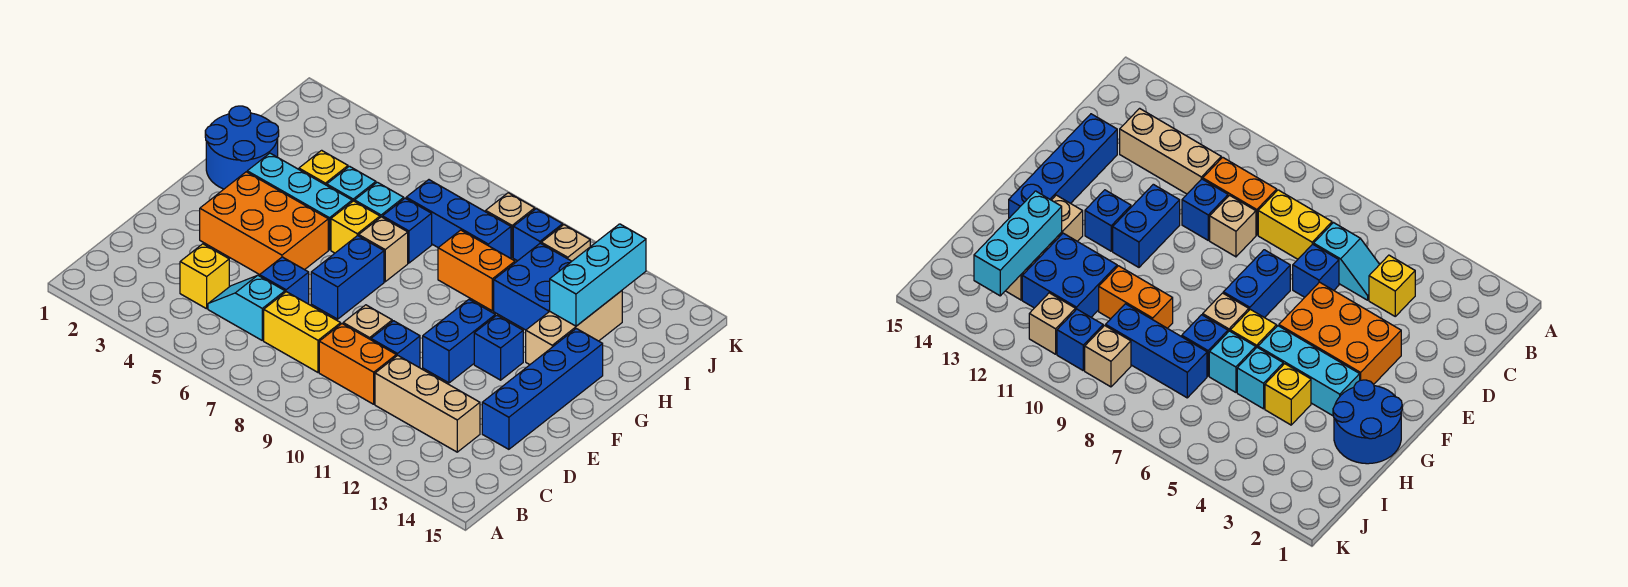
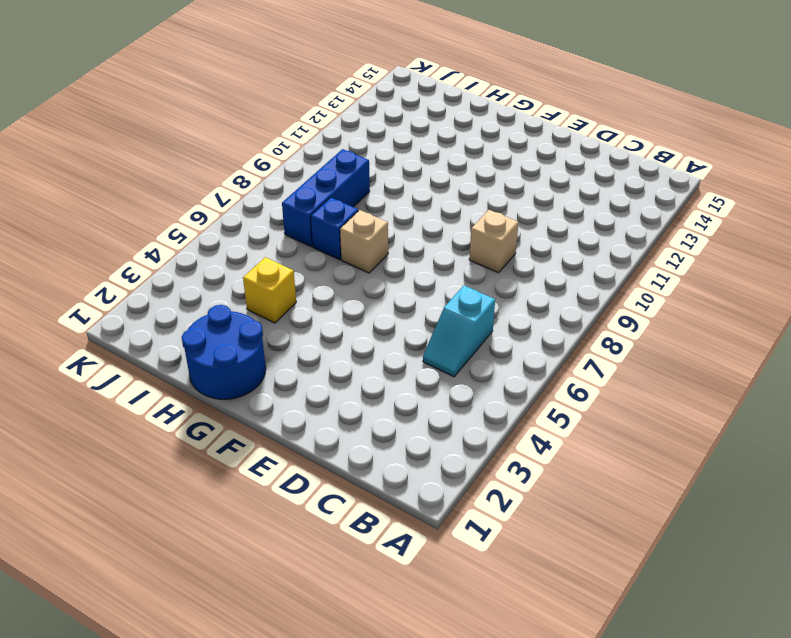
none -> yellow brick C4 level 1
none -> yellow brick C7:C8 level 1
none -> orange brick C9:C10 level 1

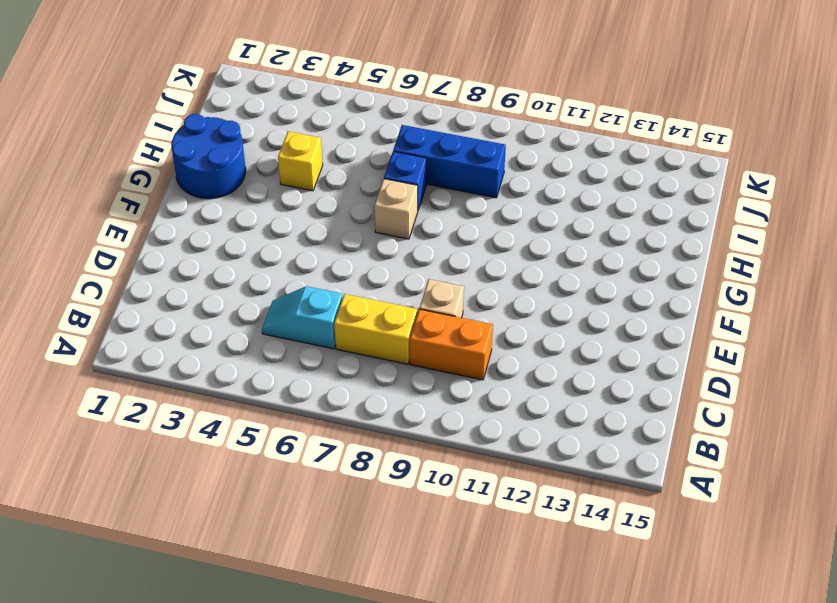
none -> yellow brick C4 level 1
none -> tan brick C11:C13 level 1
none -> blue brick D6 level 1

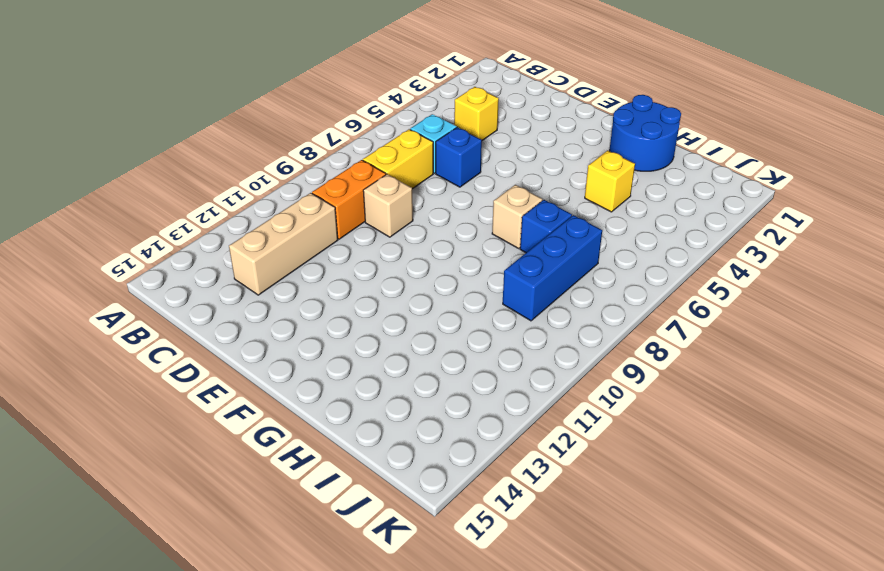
none -> blue brick D10 level 1
none -> blue brick D14:G14 level 1
none -> orange brick E3:F5 level 1

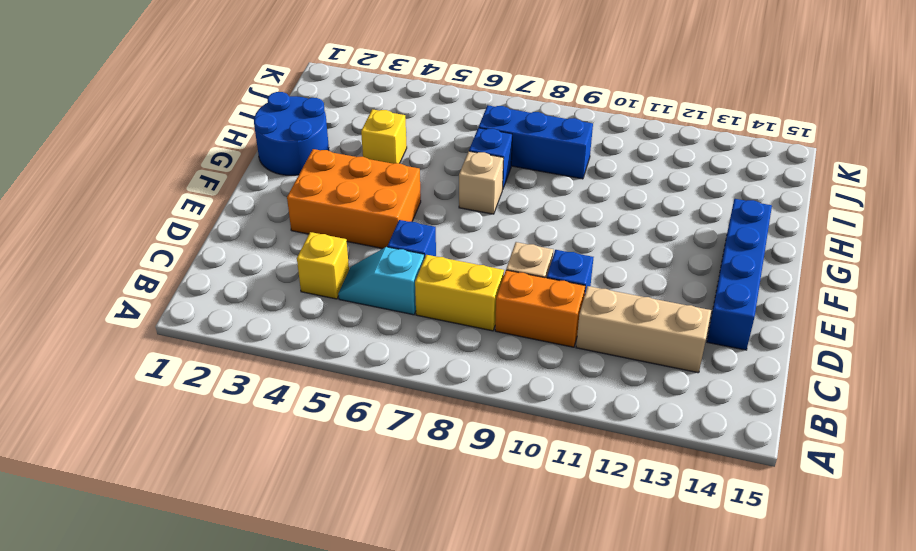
none -> blue brick E7:F7 level 1
none -> blue brick E11:F11 level 1
none -> blue brick F12 level 1

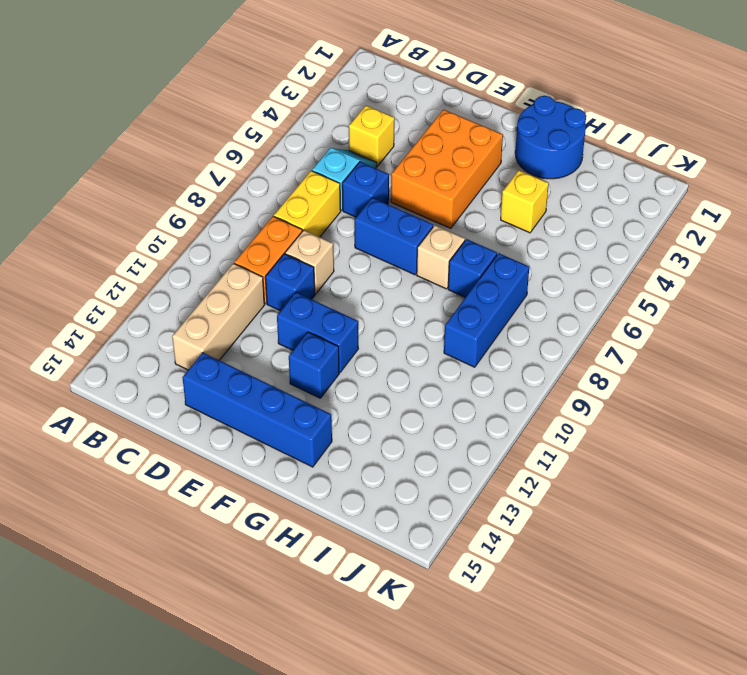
none -> cyan brick G3:G5 level 1
none -> yellow brick G6 level 1
none -> tan brick G13:I13 level 1

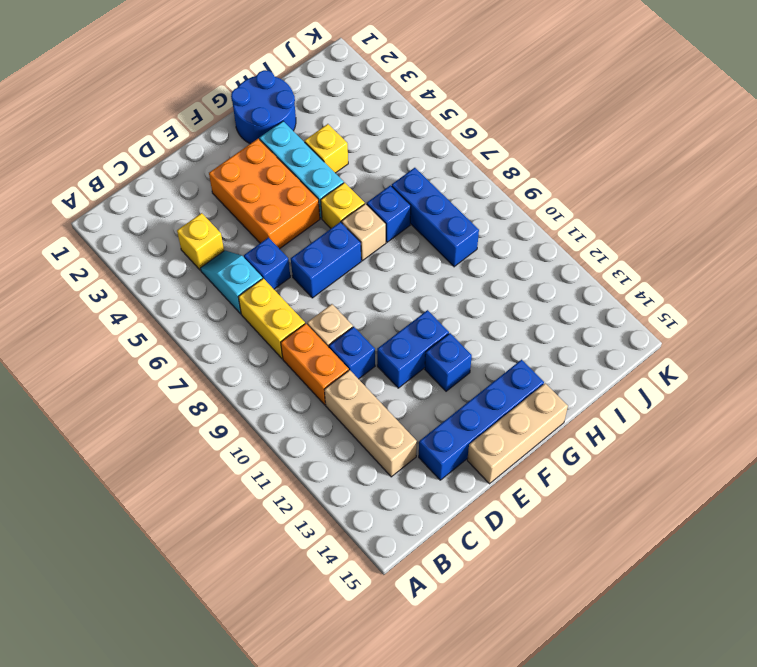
tan brick E15:G15 level 1 -> tan brick G13:I13 level 1
none -> cyan brick H5 level 1
none -> cyan brick H6 level 1
none -> orange brick H9:H10 level 1

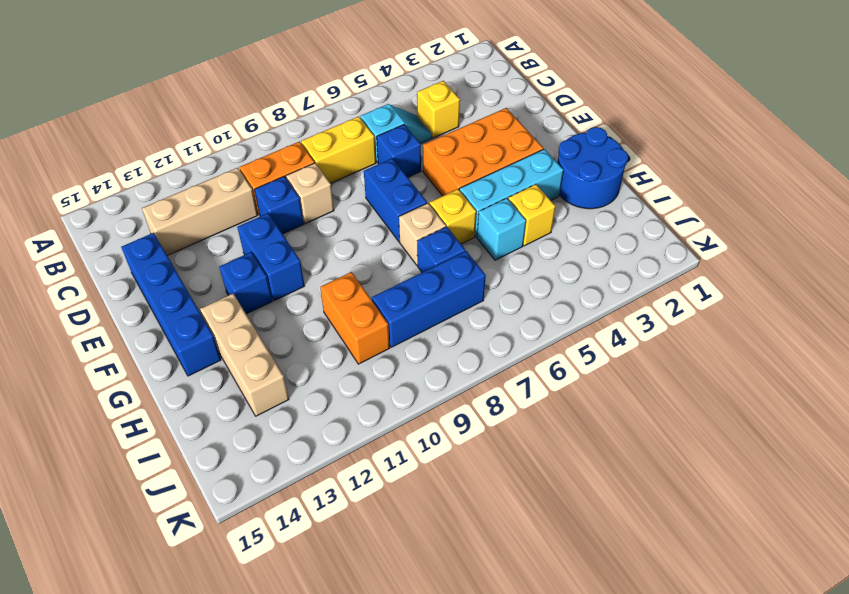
orange brick H10:I10 level 1 -> orange brick H9:H10 level 1
none -> cyan brick H6 level 1
none -> blue brick H11:I12 level 1
none -> tan brick J9 level 1

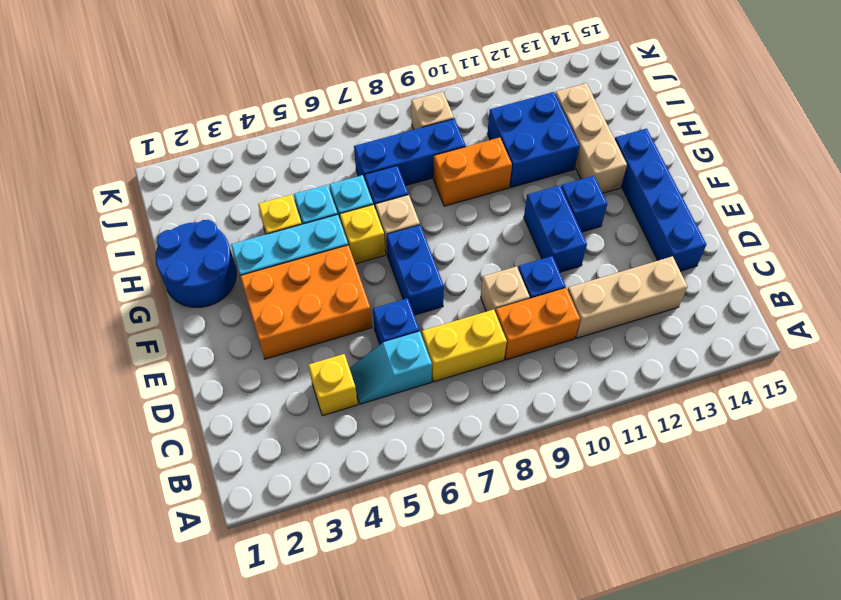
none -> blue brick J10 level 1
none -> tan brick J11 level 1
none -> cyan brick H13:J13 level 2

